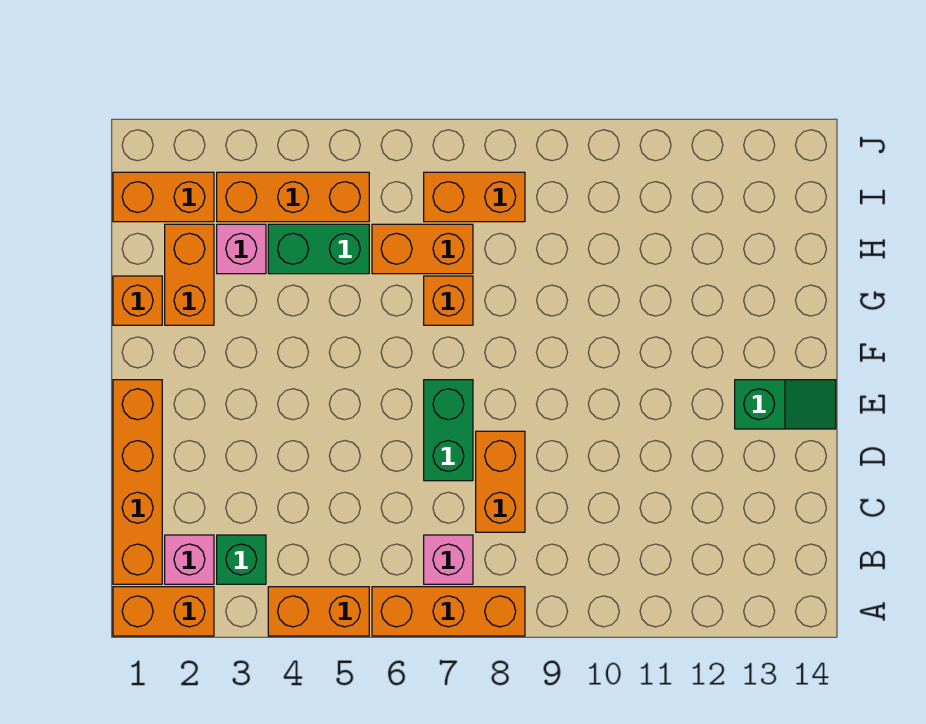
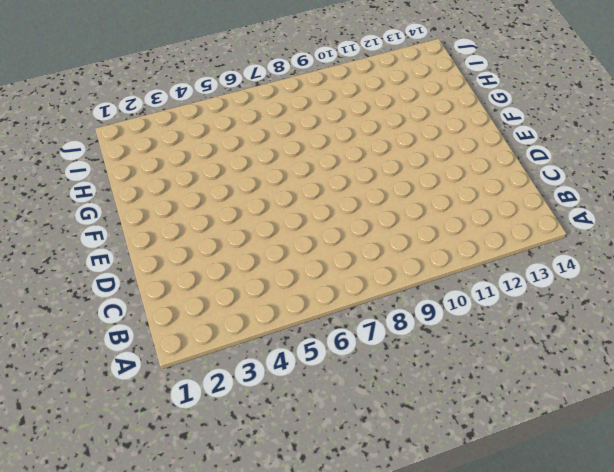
none -> orange brick A1:A2 level 1
none -> orange brick A4:A5 level 1
none -> orange brick A6:A8 level 1

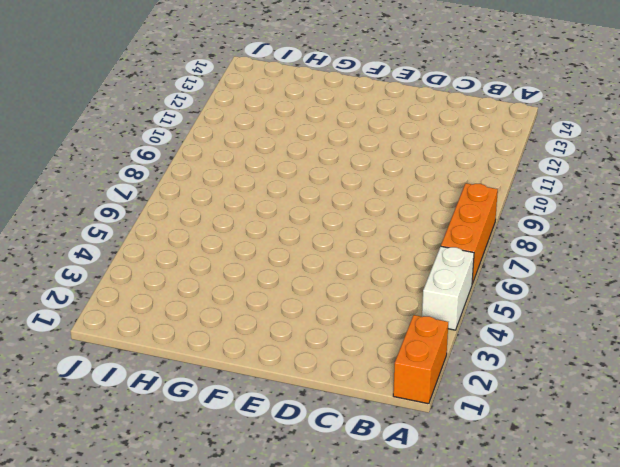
white brick A4:A5 level 1 -> orange brick A4:A5 level 1
none -> orange brick B1:E1 level 1
none -> pink brick B2 level 1
none -> green brick B3 level 1

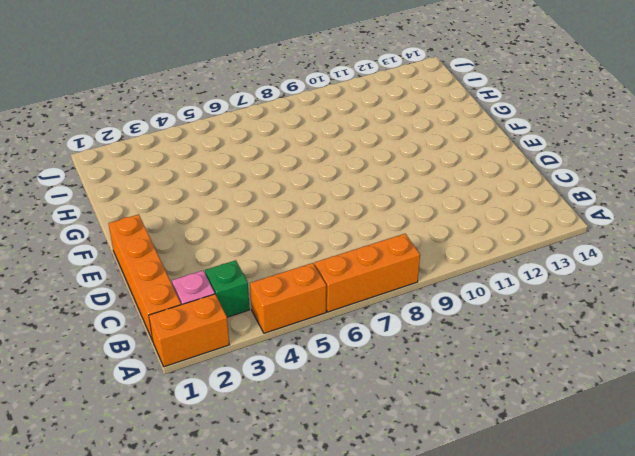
none -> pink brick B7 level 1
none -> orange brick C8:D8 level 1
none -> green brick D7:E7 level 1

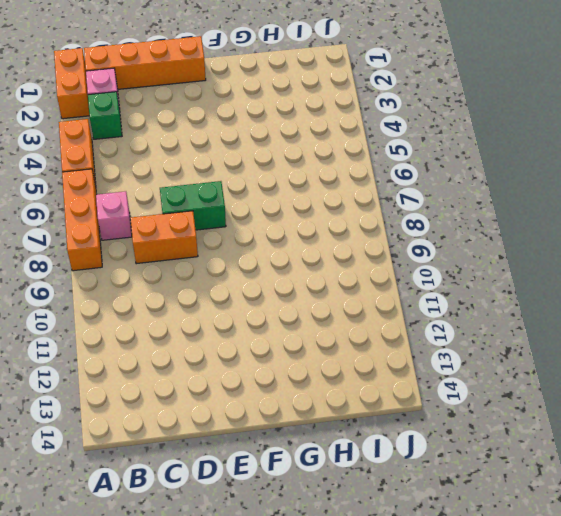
none -> green slope E13:E14 level 1 top 13
none -> orange brick G1 level 1
none -> orange brick G2:H2 level 1

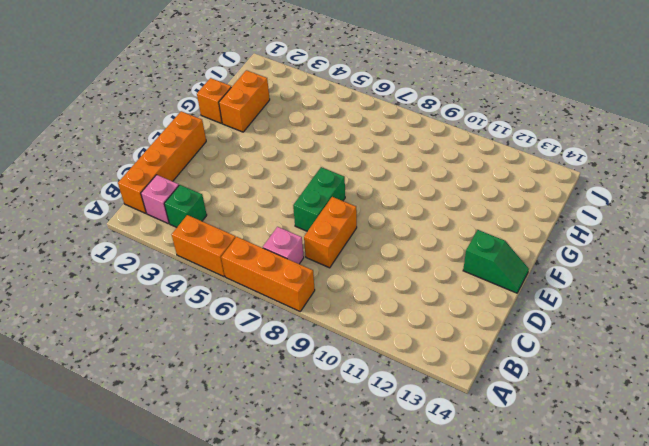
none -> orange brick A1:A2 level 1
none -> orange brick G7 level 1
none -> pink brick H3 level 1

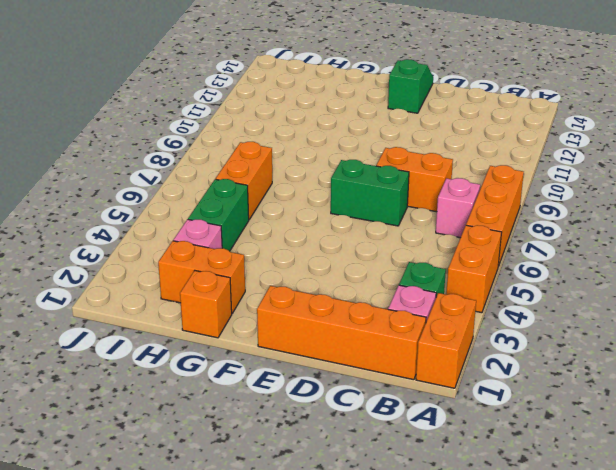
none -> orange brick G7 level 1
none -> orange brick I1:I2 level 1
none -> orange brick I3:I5 level 1

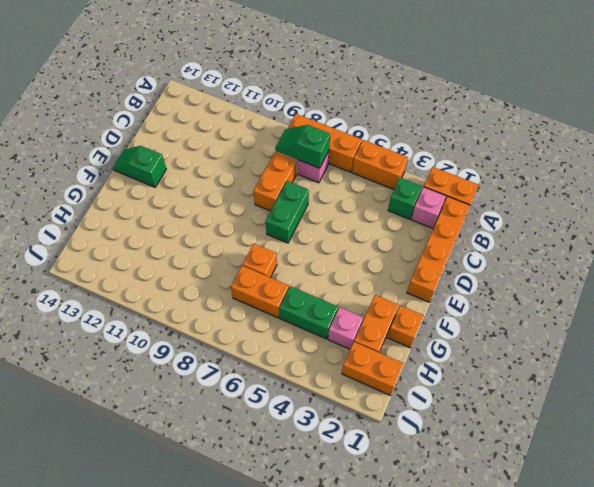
green slope B7:B8 level 2 top 7 -> none
none -> orange brick I3:I5 level 1
none -> orange brick I7:I8 level 1

